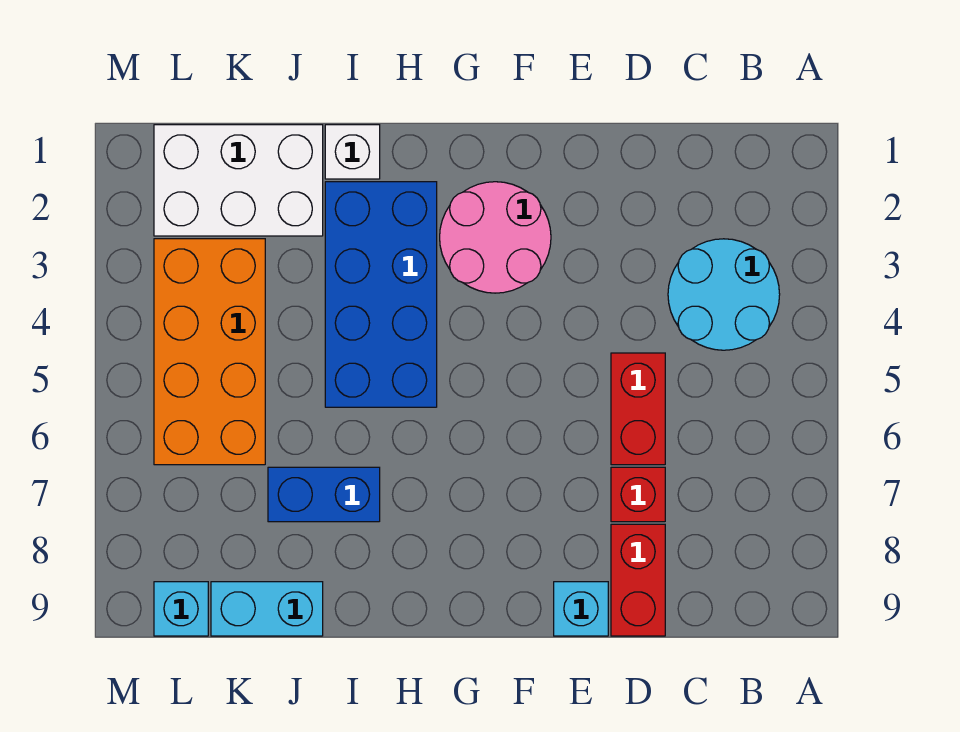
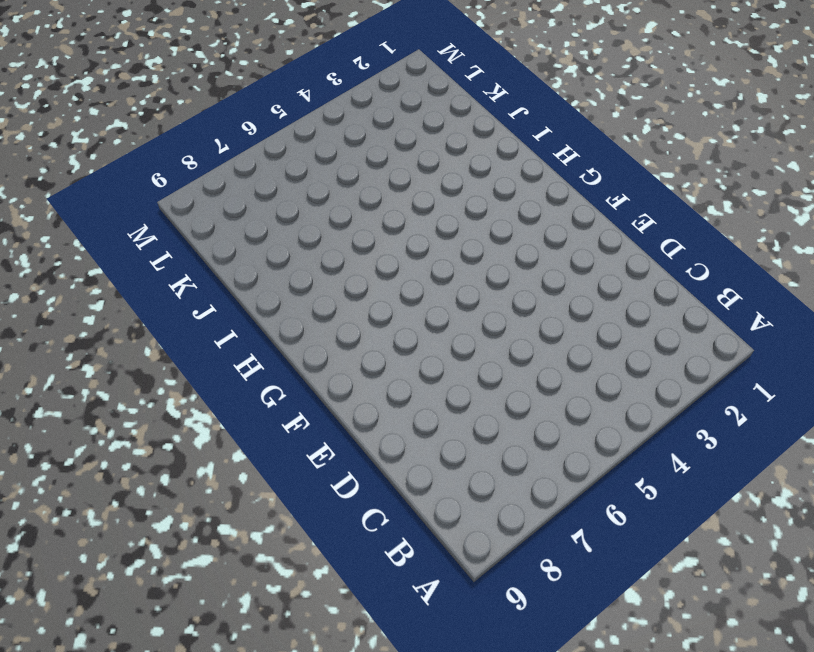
none -> cyan round brick B3:C4 level 1
none -> red brick D5:D6 level 1
none -> red brick D7 level 1

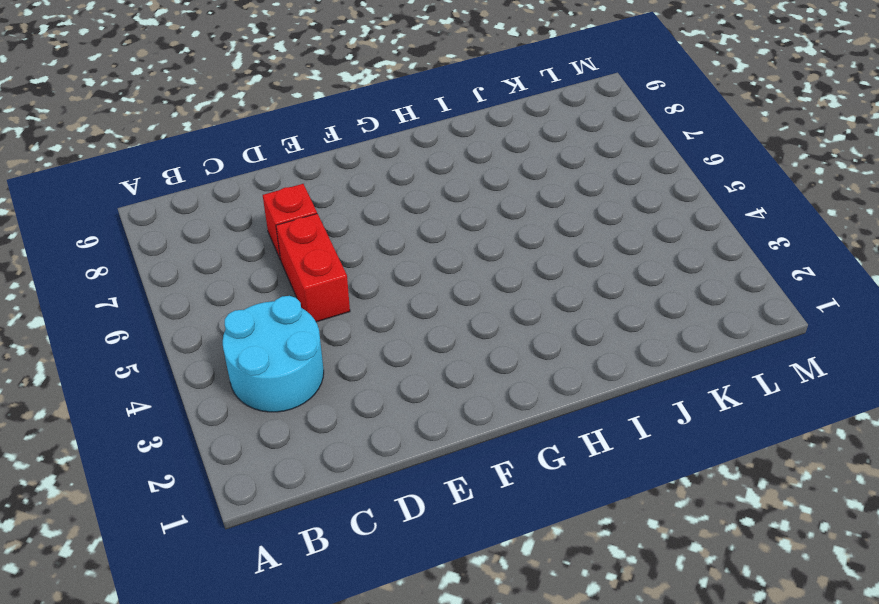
none -> red brick D8:D9 level 1
none -> cyan brick E9 level 1
none -> pink round brick F2:G3 level 1

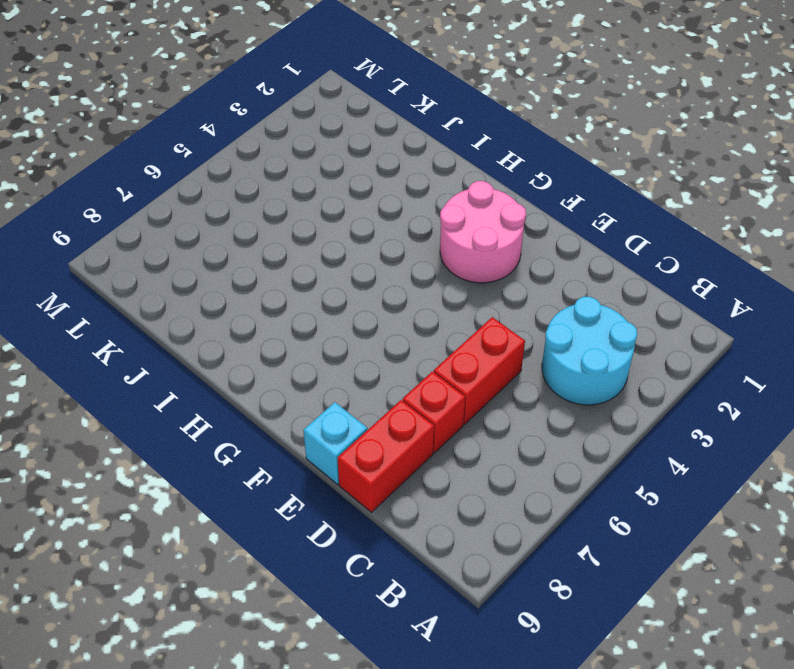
none -> blue brick H2:I5 level 1
none -> white brick I1 level 1
none -> blue brick I7:J7 level 1

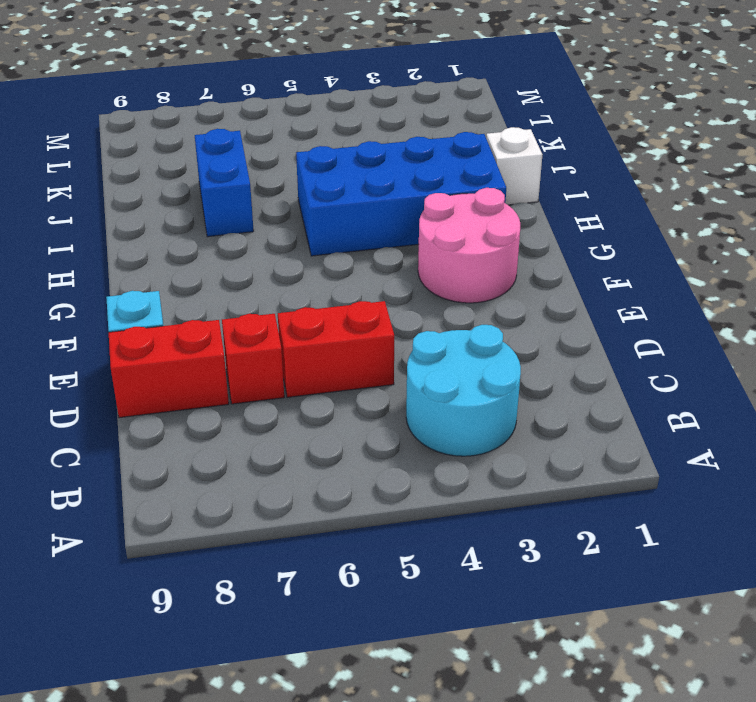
none -> white brick J1:L2 level 1
none -> cyan brick J9:K9 level 1
none -> orange brick K3:L6 level 1

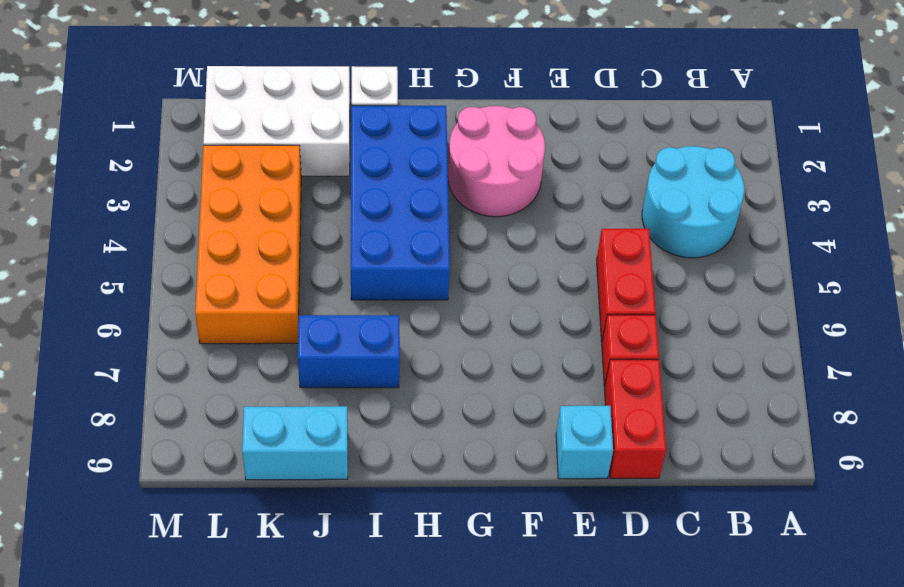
none -> cyan brick L9 level 1

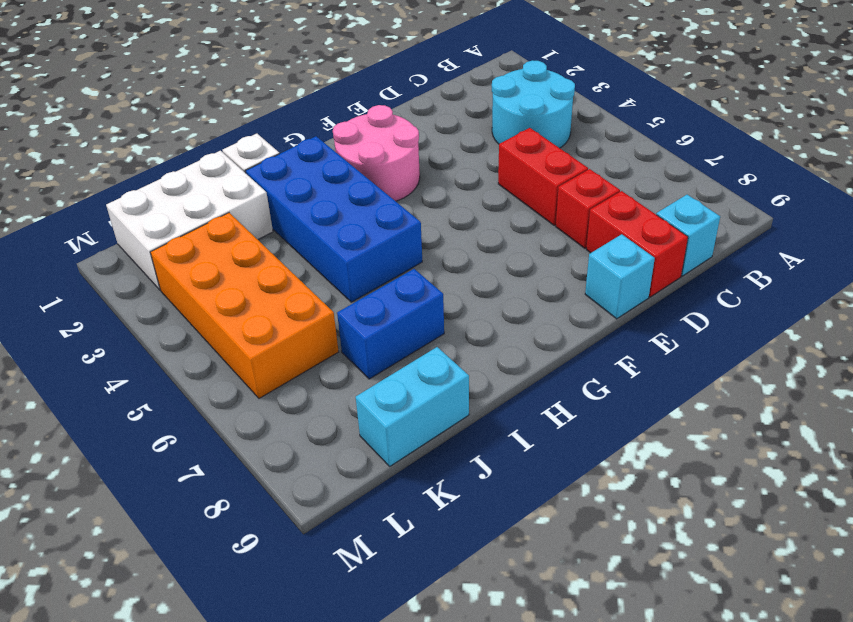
cyan brick C9 level 1 -> cyan brick L9 level 1

